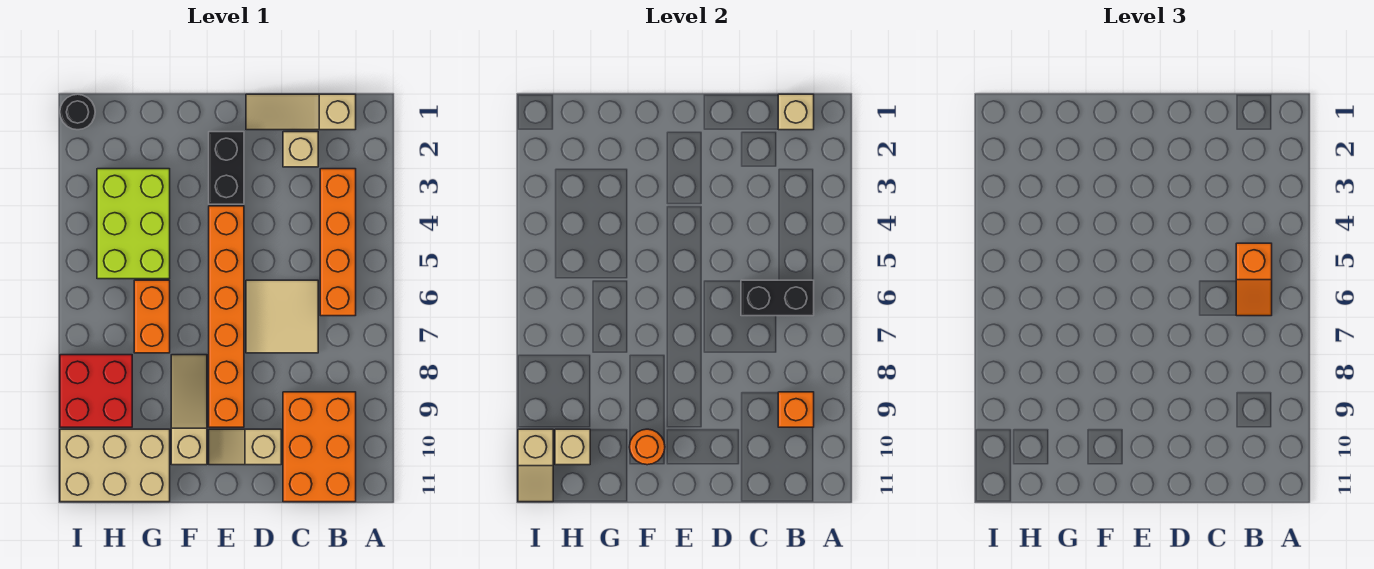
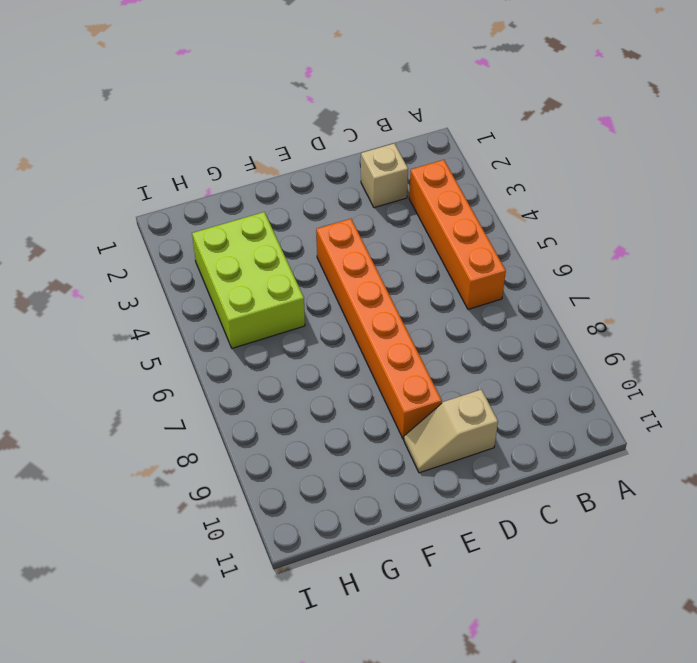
none -> tan slope B1:D1 level 1 top B
none -> orange brick B9:C11 level 1
none -> tan tile C6:D7 level 1

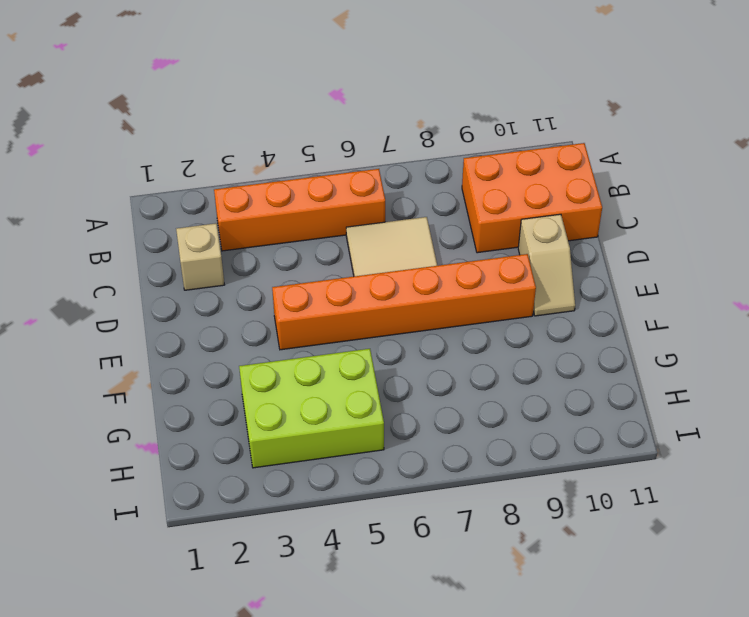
none -> tan slope B1:D1 level 1 top B
none -> black brick E2:E3 level 1
none -> tan slope F8:F10 level 1 top 10

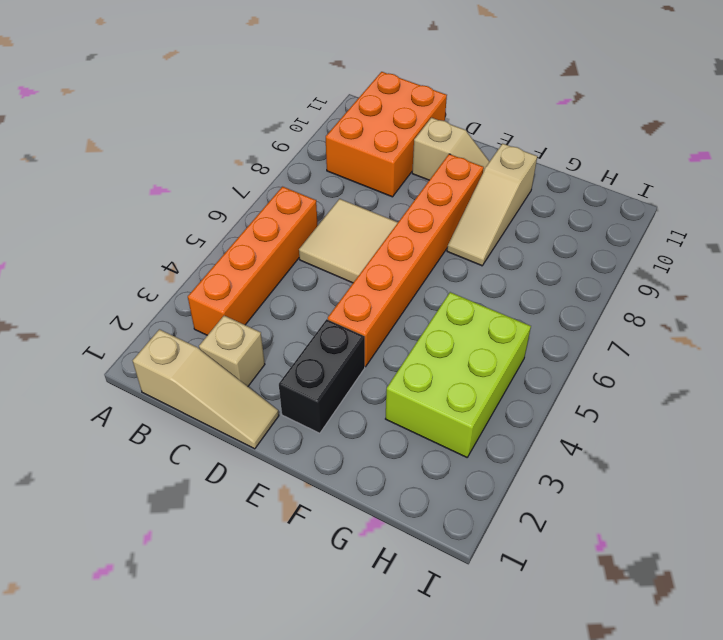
none -> orange brick G6:G7 level 1
none -> tan brick G10:I11 level 1
none -> red brick H8:I9 level 1

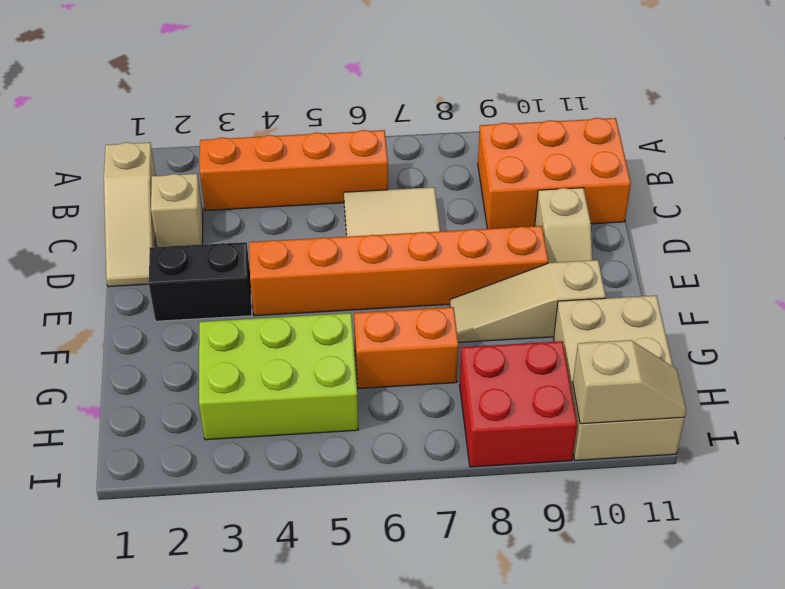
none -> black round brick I1 level 1
none -> tan brick B1 level 2
none -> black brick B6:C6 level 2

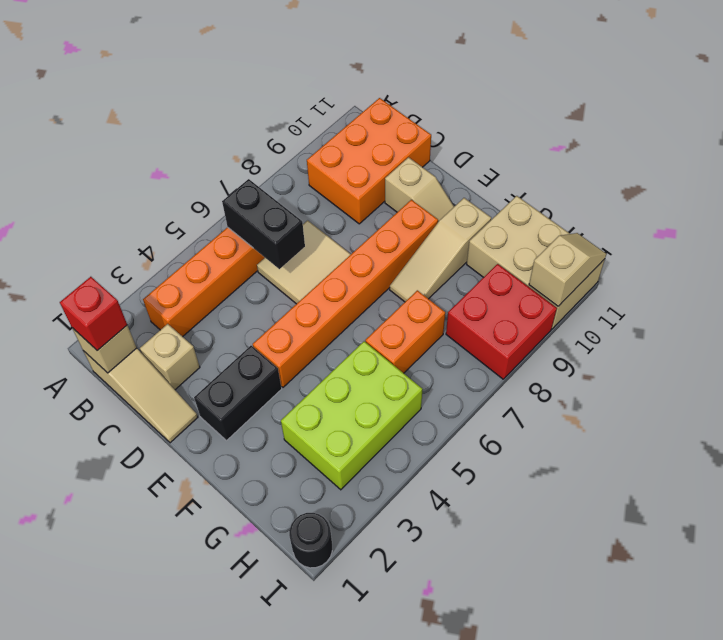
red brick B1 level 3 -> none
none -> orange brick B9 level 2
none -> orange round brick F10 level 2
none -> tan brick H10 level 2

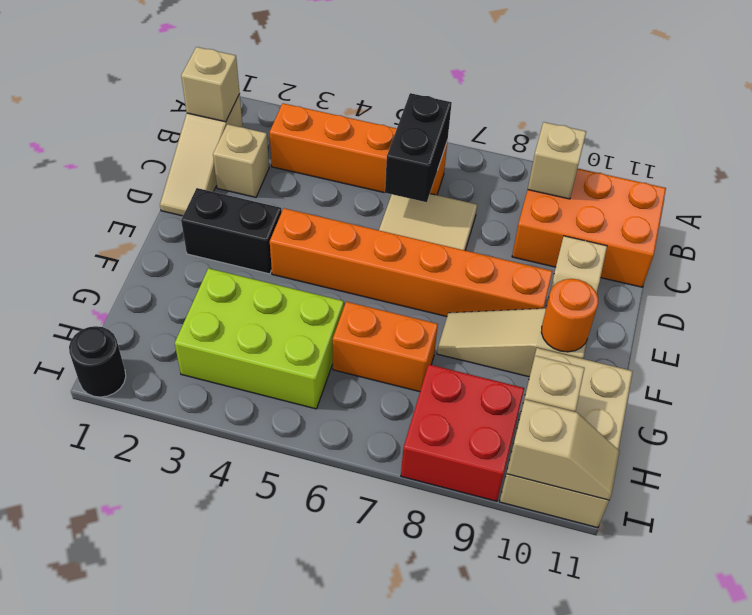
tan brick B9 level 2 -> orange brick B9 level 2
none -> orange slope B5:B6 level 3 top 5

